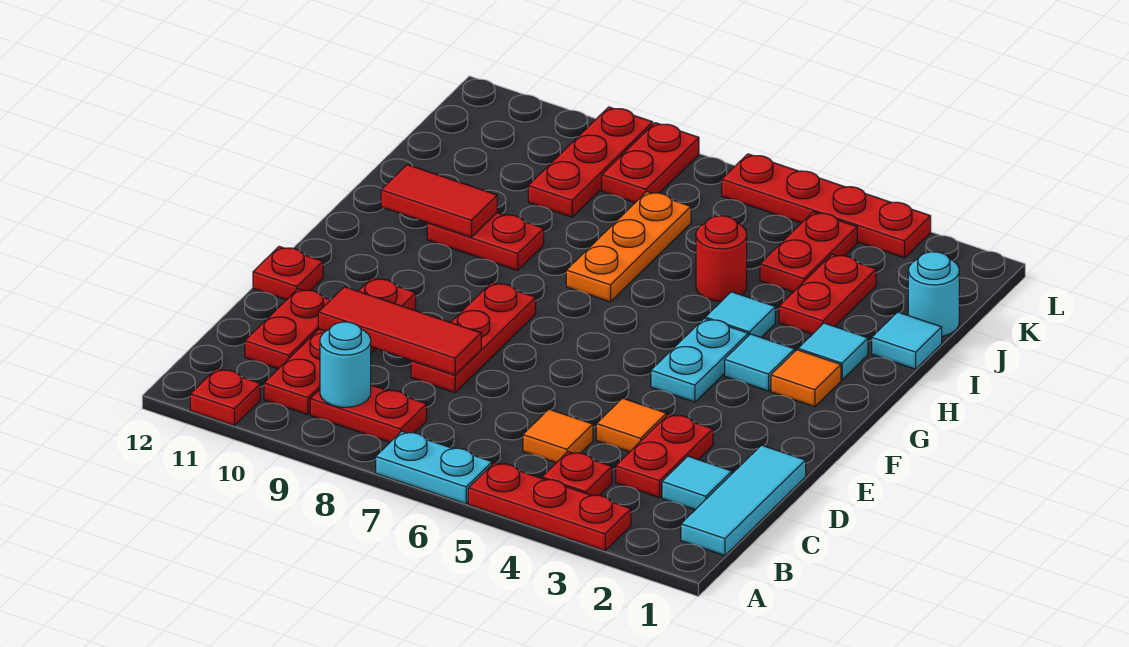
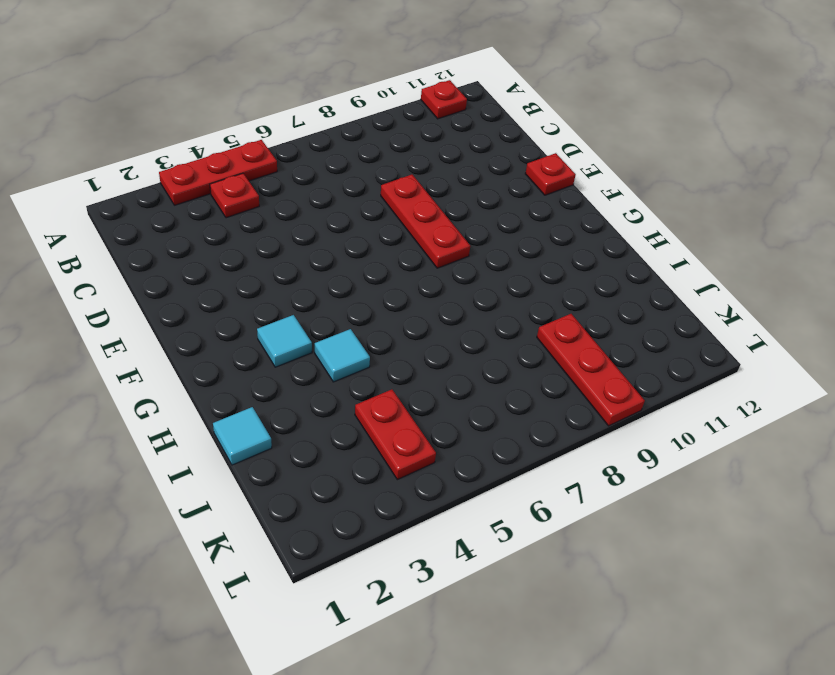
none -> cyan plate A6:A7 level 1
none -> cyan tile B1:D1 level 1
none -> red plate B8:B9 level 1
none -> red plate B10:E10 level 1

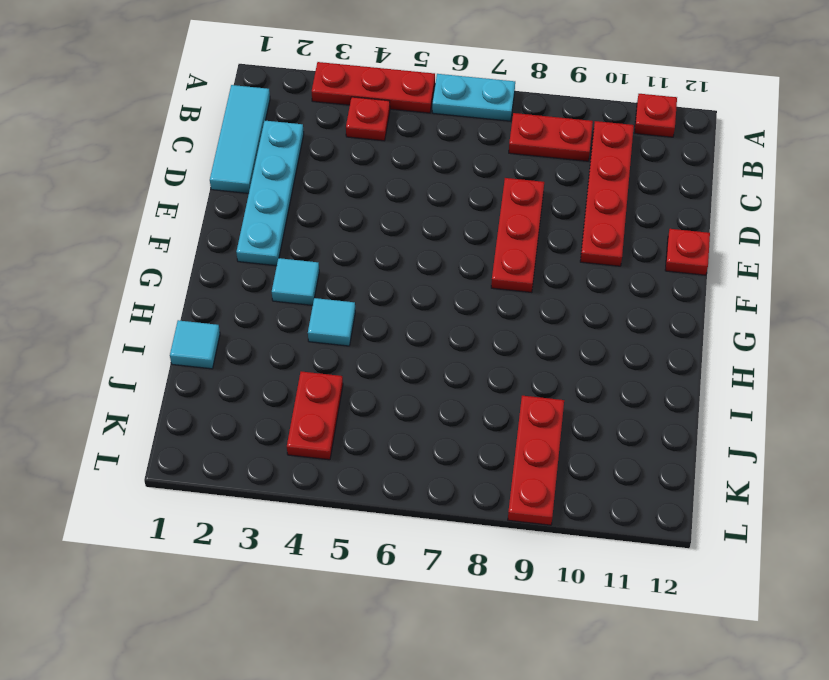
cyan plate C2:F2 level 1 -> cyan tile C2 level 1
none -> red plate C3:D3 level 1
none -> orange tile C5 level 1
none -> red plate C11:D11 level 1
none -> orange tile D4 level 1

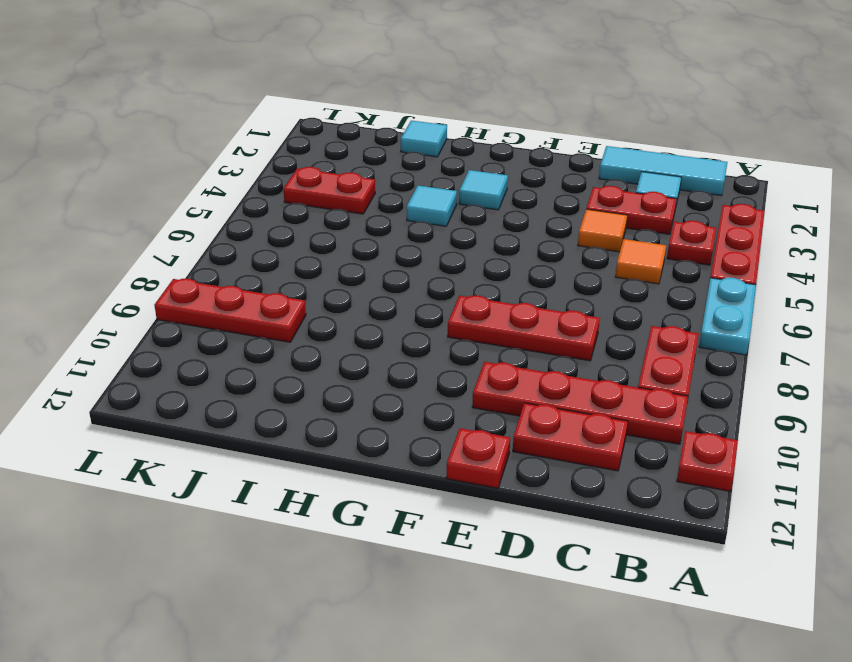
none -> cyan plate F4:G4 level 1
none -> orange tile G2 level 1
none -> cyan tile H2 level 1
none -> orange plate H7:J7 level 1

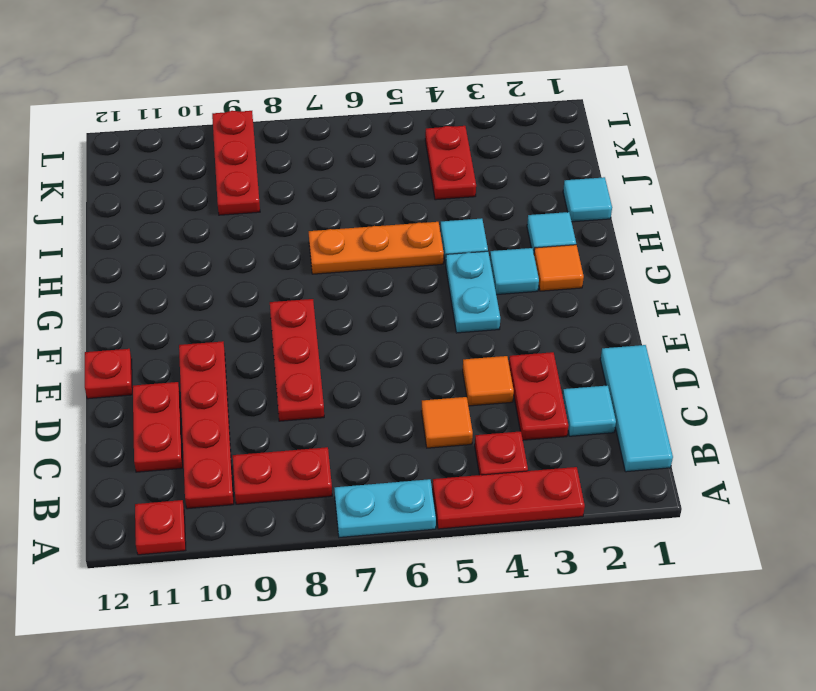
orange plate H5:H7 level 1 -> orange plate H7:J7 level 1
none -> red plate H9:H10 level 1
none -> red plate I3:J3 level 1
none -> red round brick I5 level 1
none -> cyan round brick J1 level 1

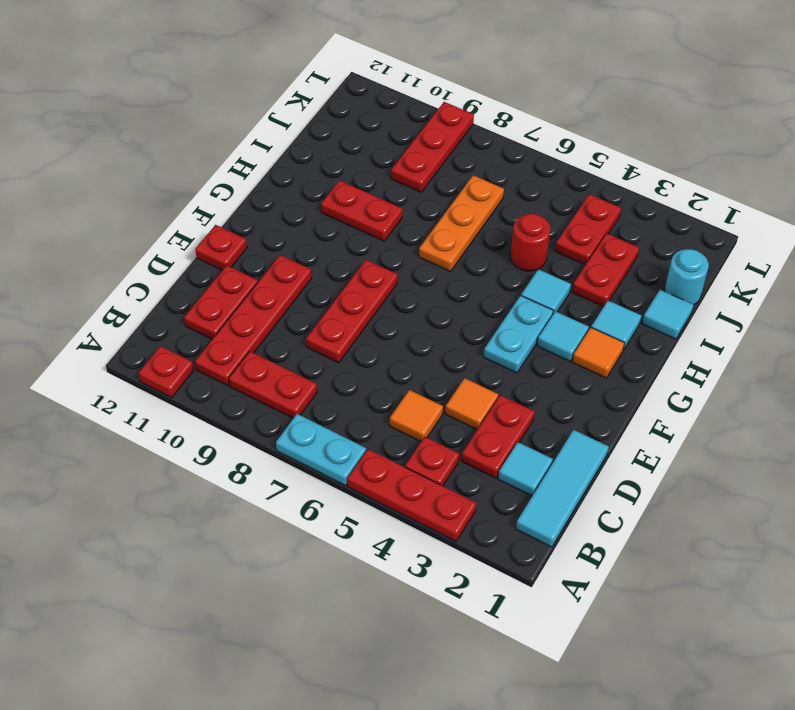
none -> red plate K8:L8 level 1
none -> red plate L3:L6 level 1
none -> cyan round brick B9 level 2
none -> red tile D8:D10 level 2

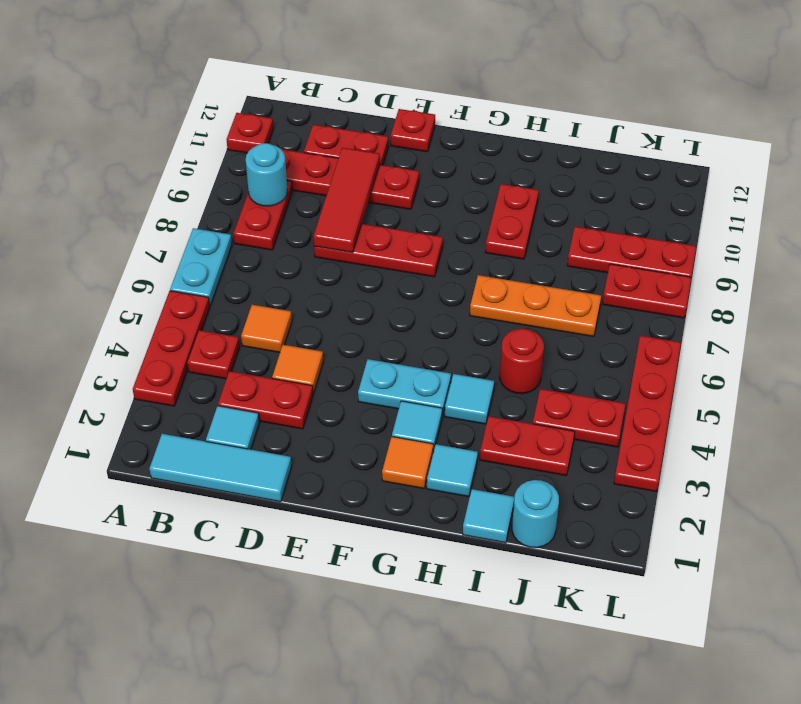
none -> red tile H10:H11 level 2

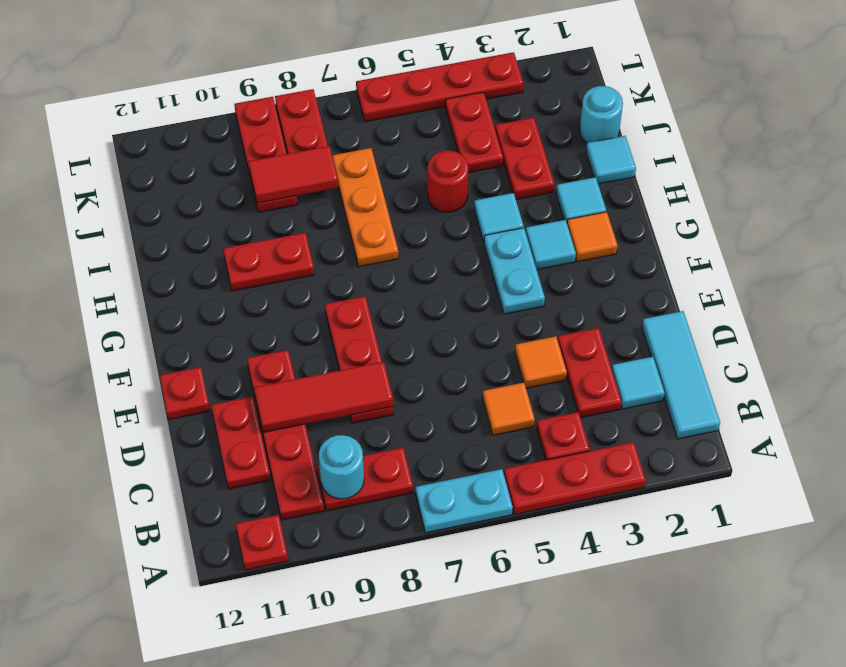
red tile J8:J9 level 2 -> red tile H10:H11 level 2

